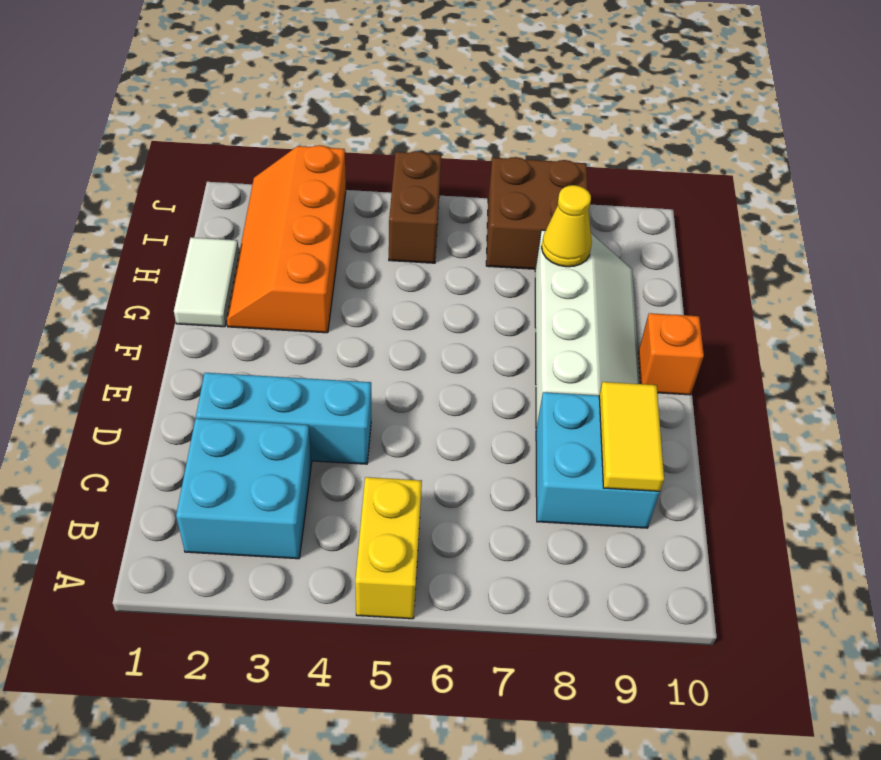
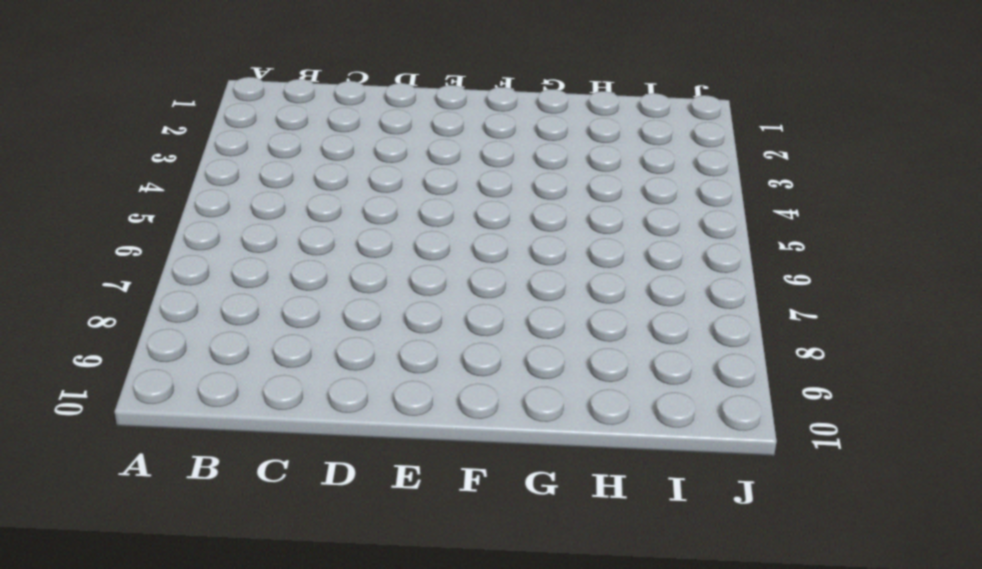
none -> yellow brick A5:B5 level 1
none -> cyan brick B2:C3 level 1
none -> cyan brick C8:D9 level 1

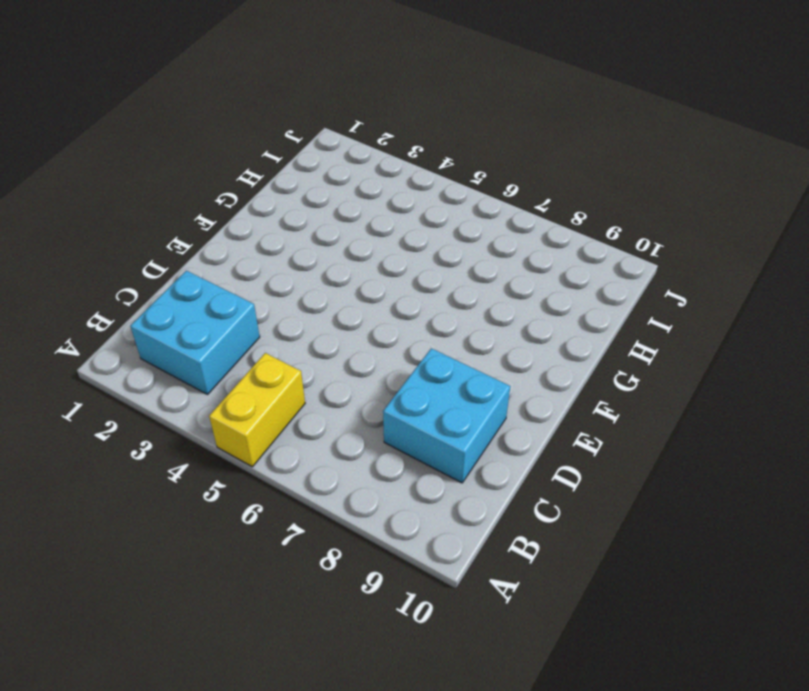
none -> cyan brick D2:D4 level 1
none -> white slope E8:H9 level 1 top 8
none -> orange brick F10 level 1

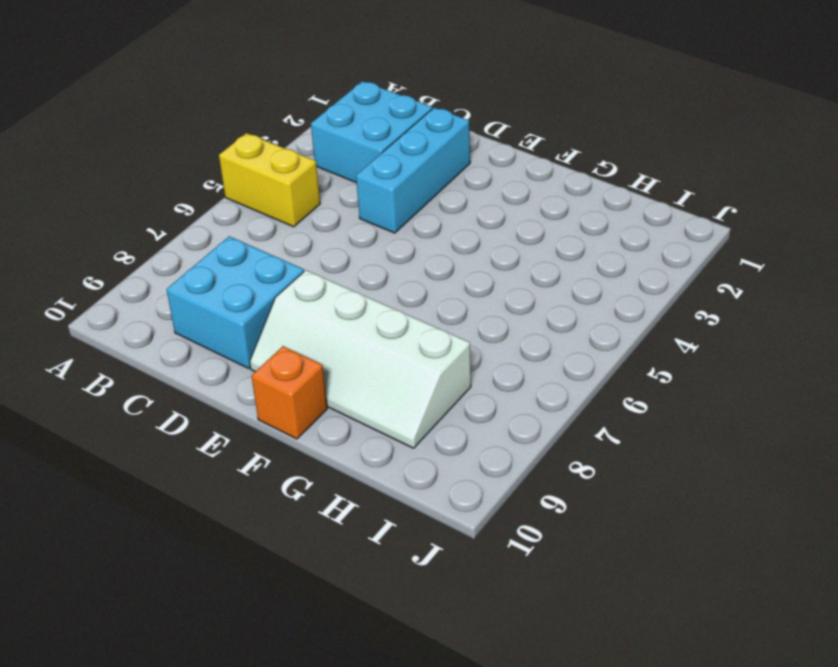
none -> white tile G1:H1 level 1
none -> orange slope G2:J3 level 1 top 3
none -> brown brick I5:J5 level 1

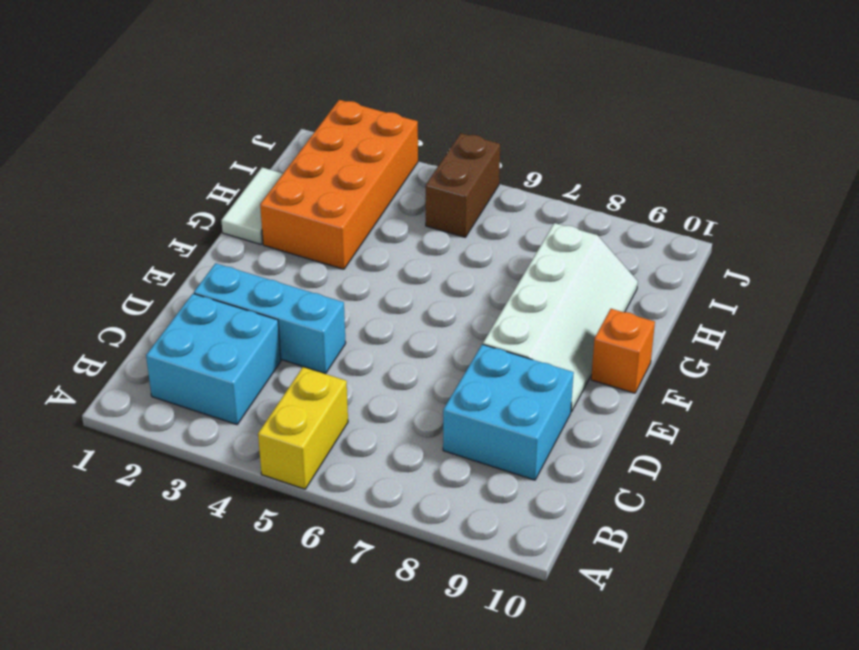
orange brick G2:J3 level 1 -> orange slope G2:J3 level 1 top 3
none -> brown brick I7:J8 level 1
none -> yellow tile C9:D9 level 2
none -> yellow cone H8 level 2

